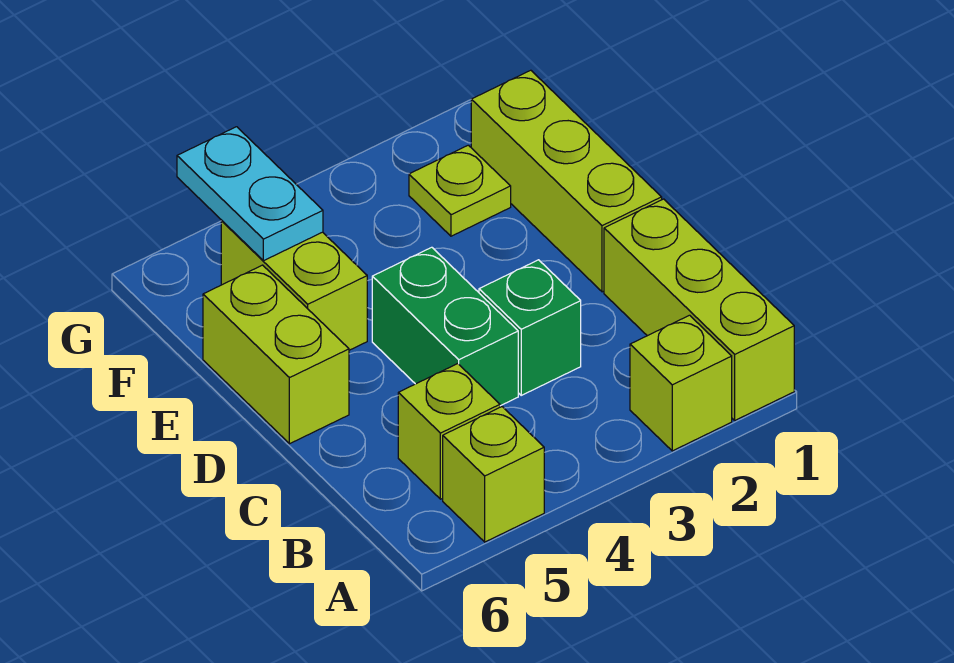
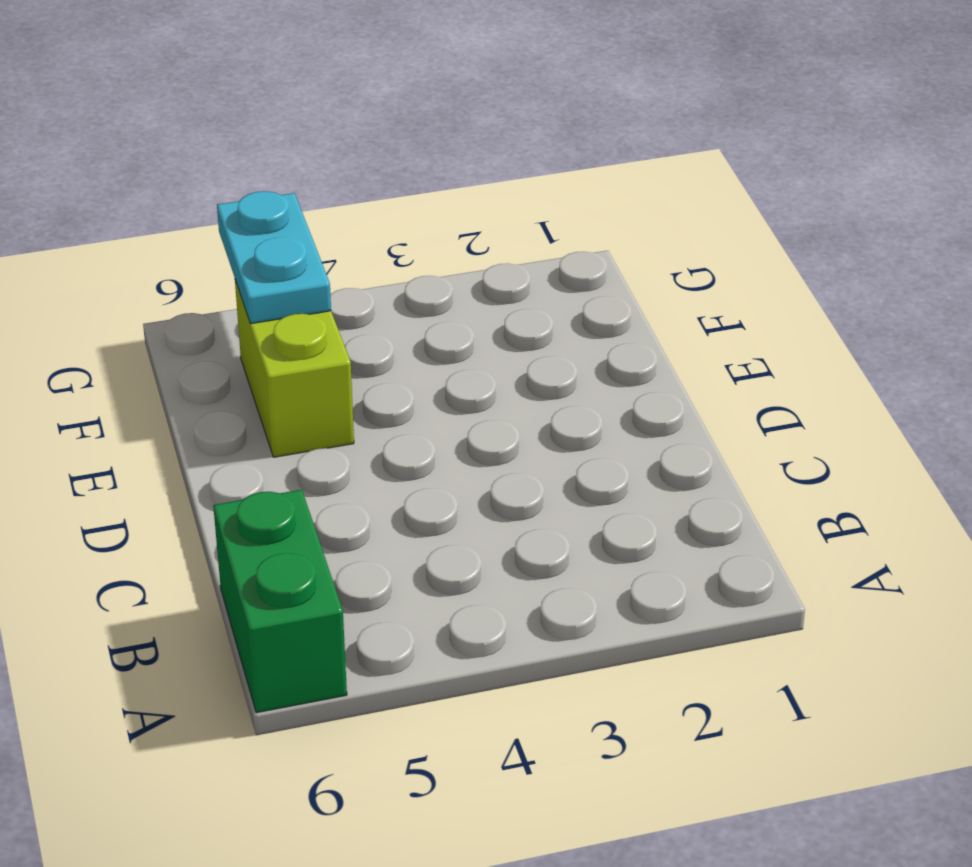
green brick A6:B6 level 1 -> green brick C4:D4 level 1
none -> lime brick A1:C1 level 1
none -> lime brick A2 level 1

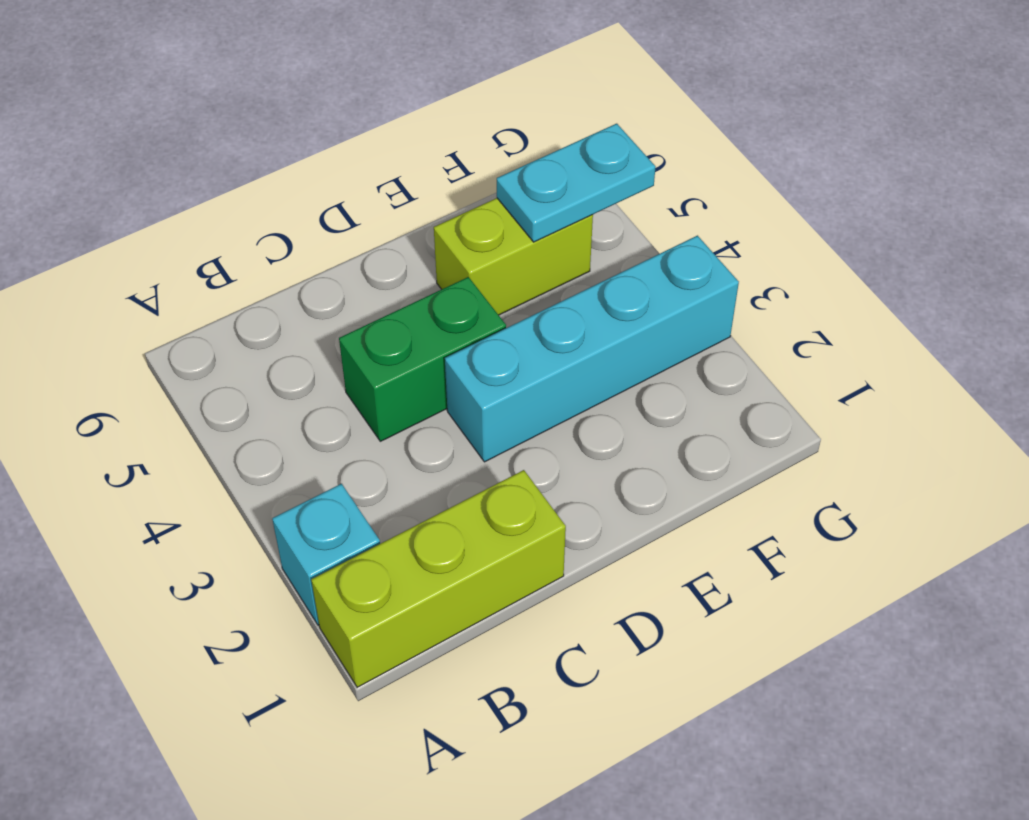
cyan brick A2 level 1 -> lime brick A2 level 1
cyan brick D3:G3 level 1 -> none
none -> lime brick A5 level 1
none -> lime brick B5 level 1

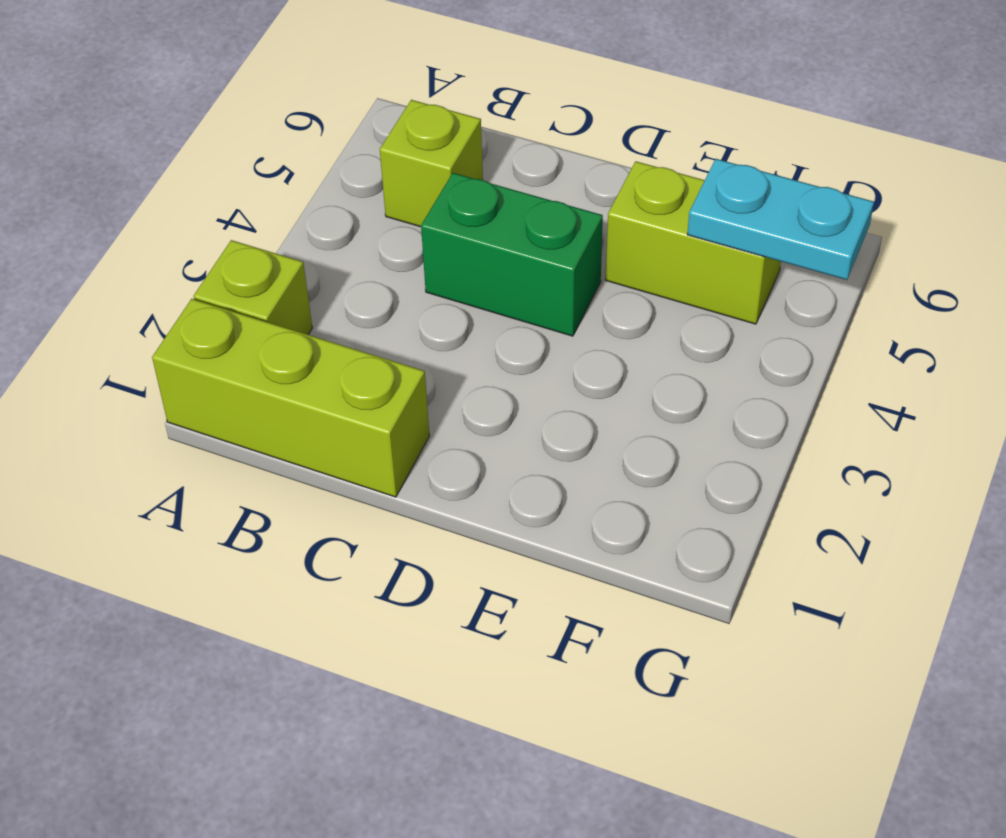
none -> lime brick A5 level 1
none -> green brick C3 level 1

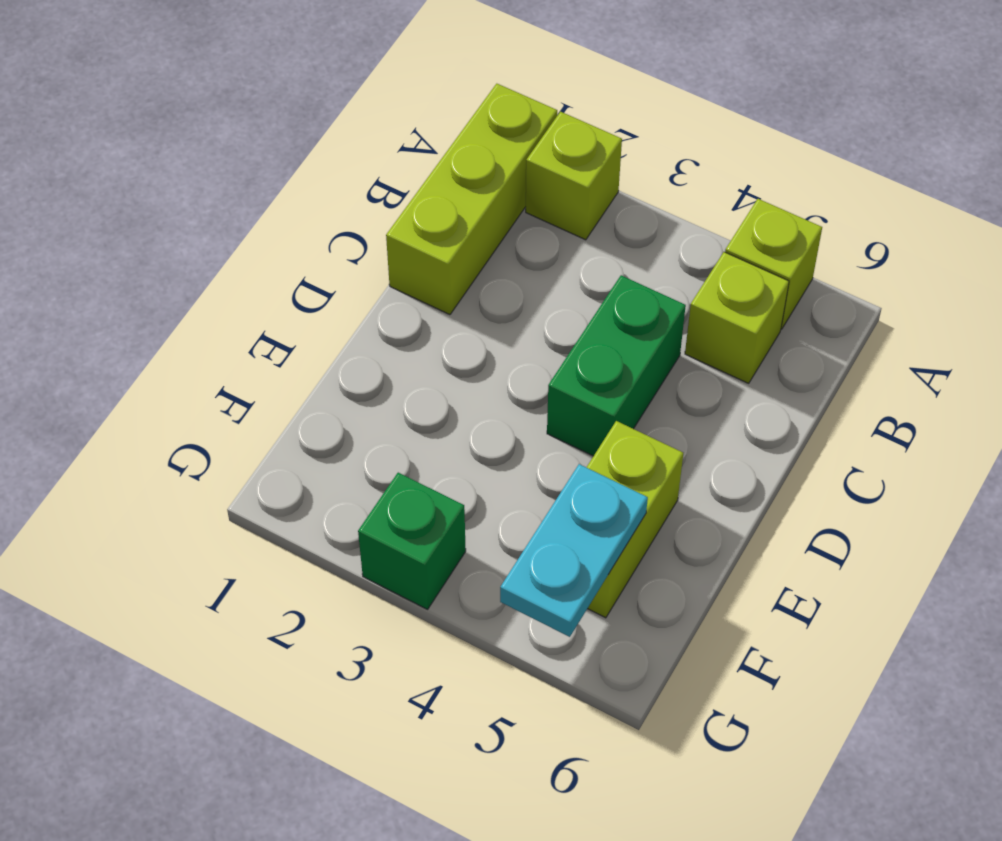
green brick G3 level 1 -> green brick C3 level 1
none -> lime brick D1:F1 level 1
none -> lime brick D6:E6 level 1

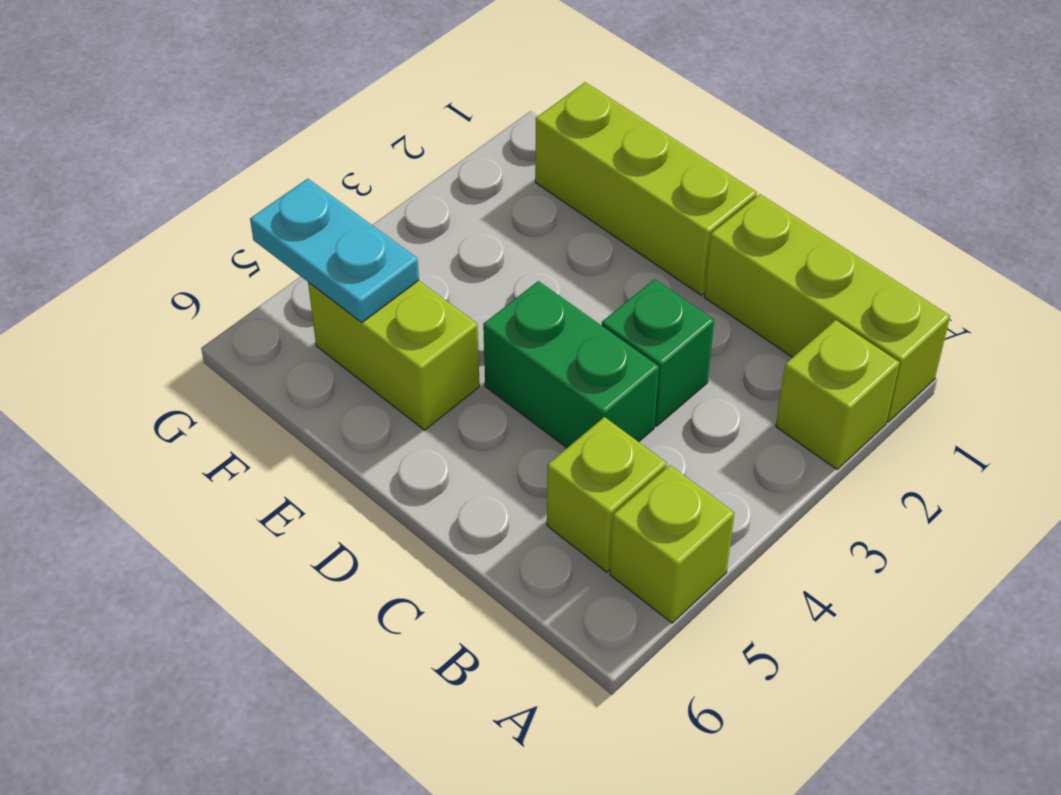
none -> lime brick D6:E6 level 1
none -> lime plate F2 level 1

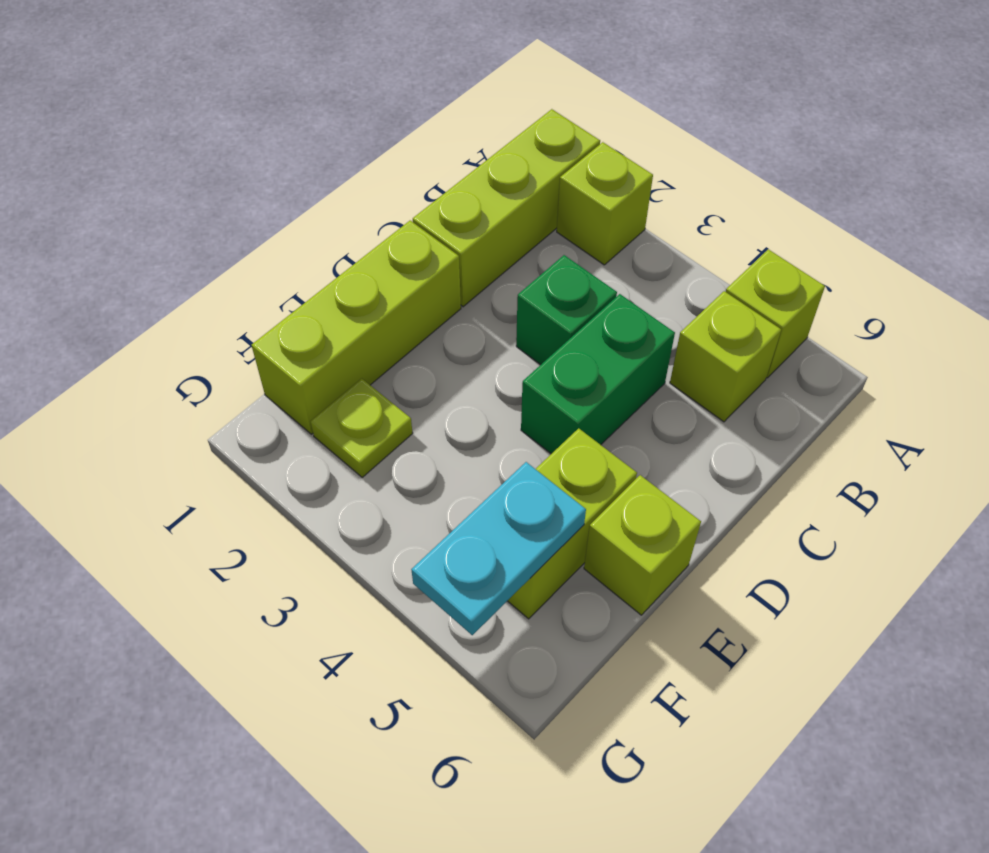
lime brick E6 level 1 -> lime brick D6:E6 level 1

